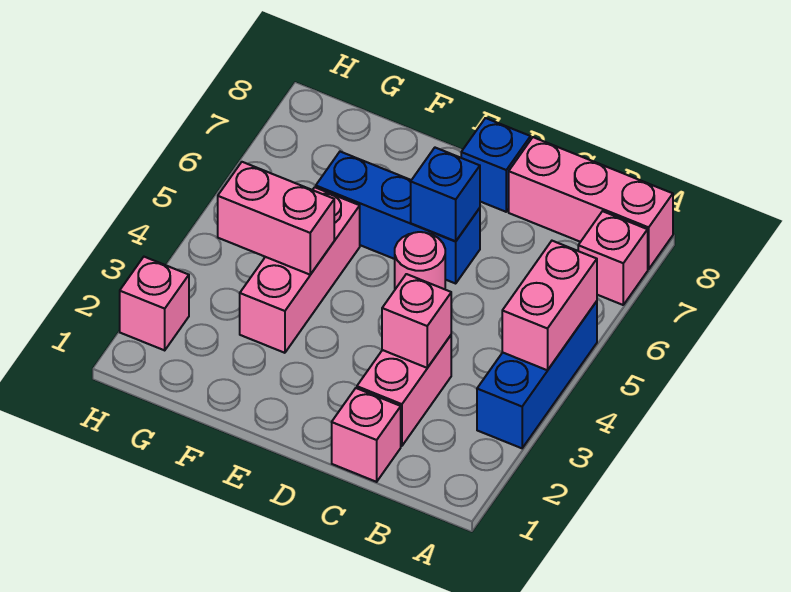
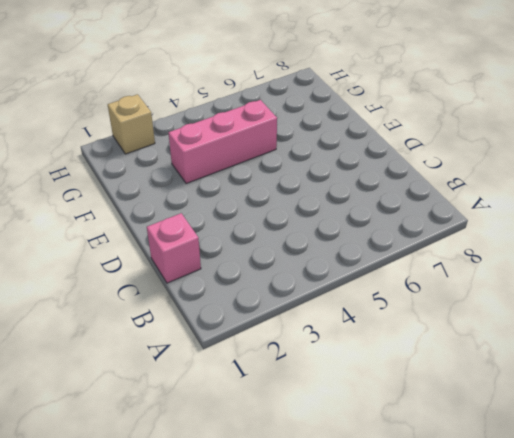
tan brick H2 level 1 -> pink brick H2 level 1
none -> blue brick A3:A5 level 1
none -> pink brick A7 level 1
none -> pink brick A8:C8 level 1

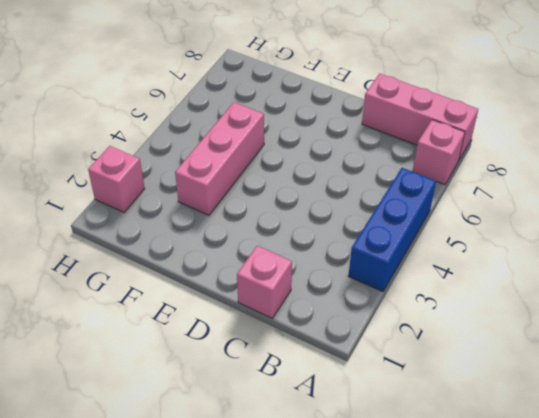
none -> pink brick C2:C3 level 1
none -> pink round brick D5 level 1
none -> blue brick D6:F6 level 1

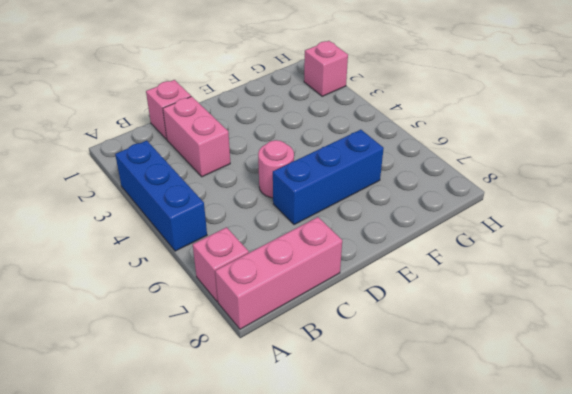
none -> blue brick D8 level 1
none -> pink brick F3:F5 level 1
none -> pink brick A4:A5 level 2

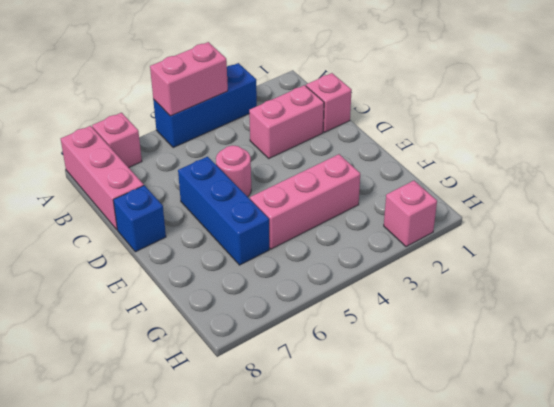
none -> pink brick C3 level 2
none -> blue brick D6 level 2
none -> pink brick F4:G4 level 2

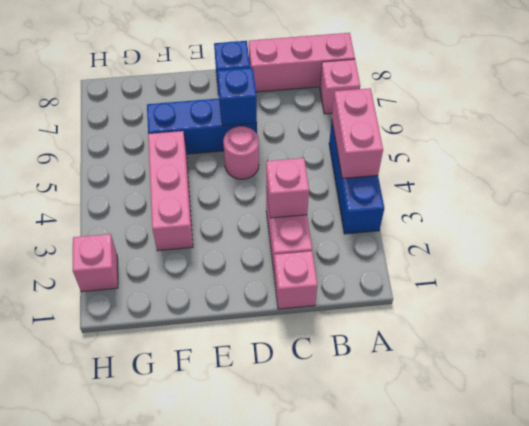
none -> pink brick F4:G4 level 2

